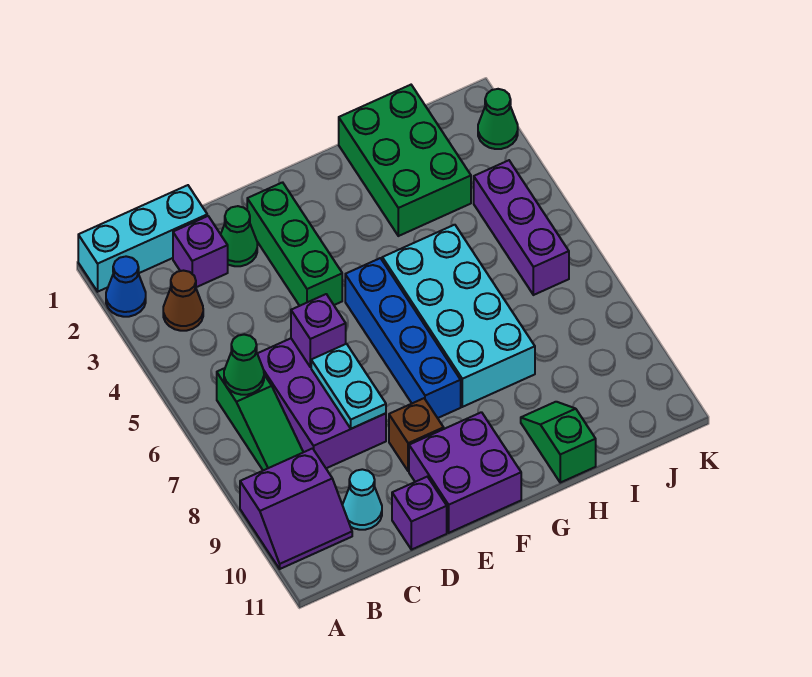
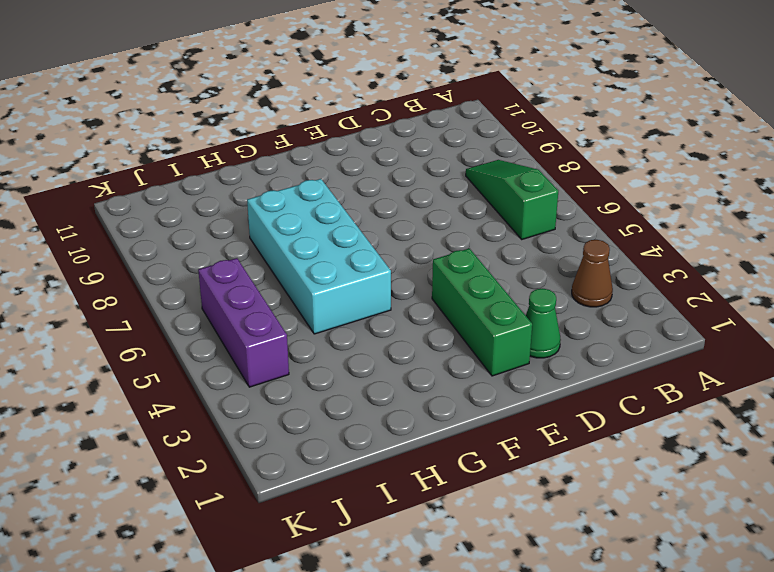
none -> cyan brick A1:C1 level 1
none -> blue cone A2 level 1
none -> purple slope A9:B10 level 1 top 9

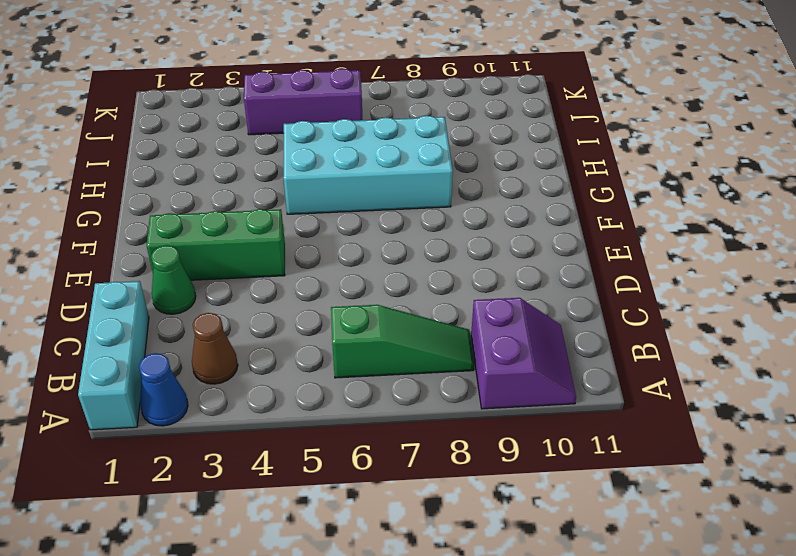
none -> purple brick C2 level 1
none -> purple brick C6:D8 level 1
none -> cyan cone C10 level 1

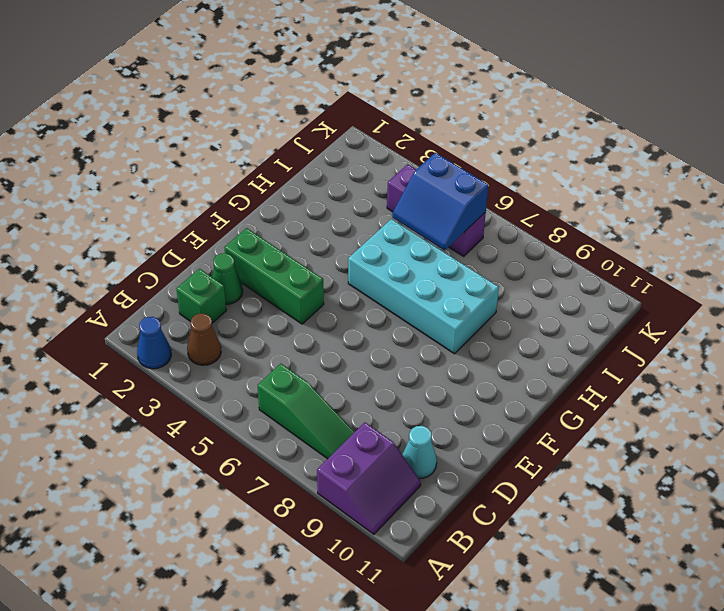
green brick C2 level 1 -> purple brick C2 level 1
blue slope I5:J6 level 2 top J -> none
none -> cyan brick A1:C1 level 1
none -> purple brick C6:D8 level 1
none -> purple brick D11 level 1

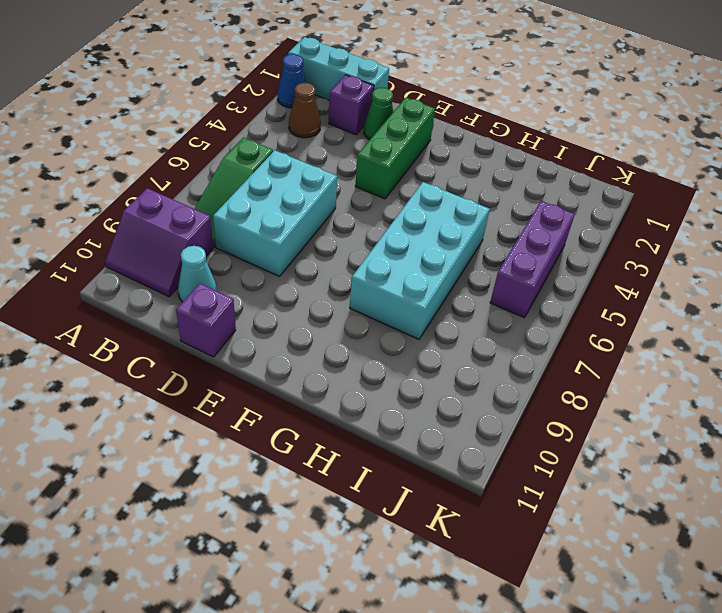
cyan brick C6:D8 level 1 -> purple brick C6:D8 level 1
none -> brown brick E9 level 1
none -> purple brick E10:F11 level 1
none -> blue brick F5:F8 level 1

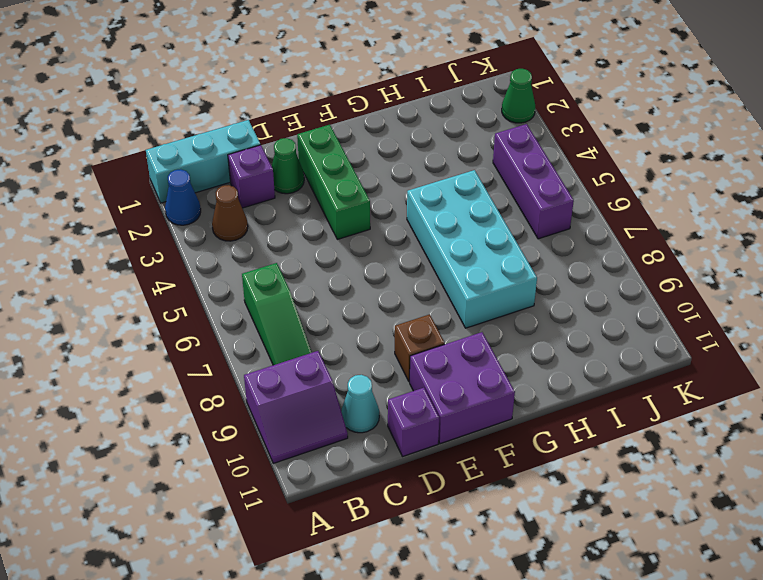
none -> purple brick C6:D8 level 1
none -> blue brick F5:F8 level 1
none -> green brick H1:I3 level 1

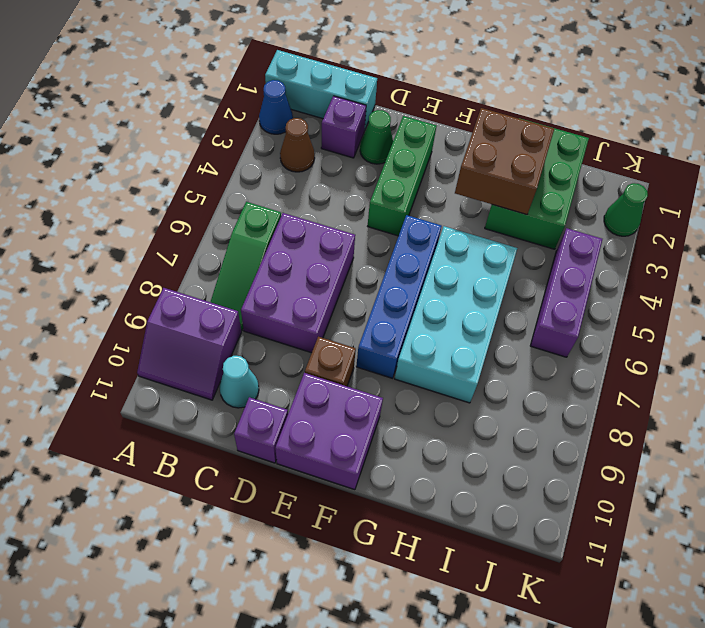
brown brick G2:H3 level 2 -> none
none -> green slope H10:H11 level 1 top 11
none -> green cone B6 level 2
none -> purple brick D6 level 2

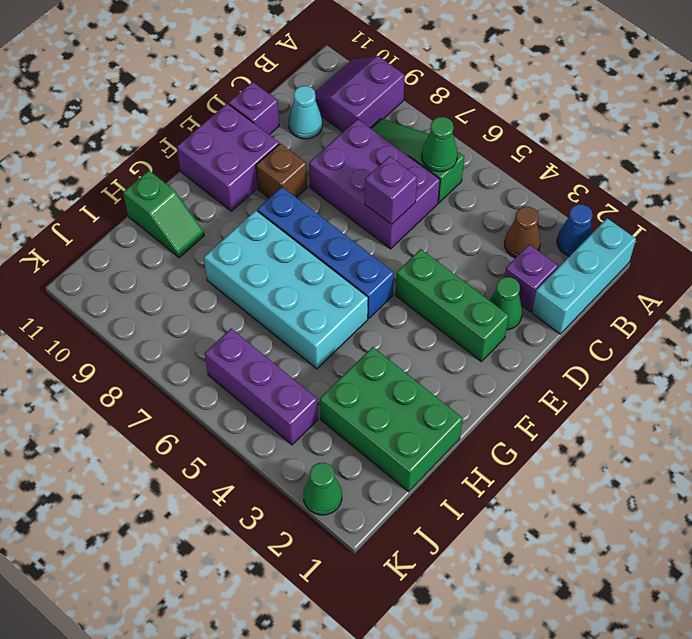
none -> cyan plate D7:D8 level 2

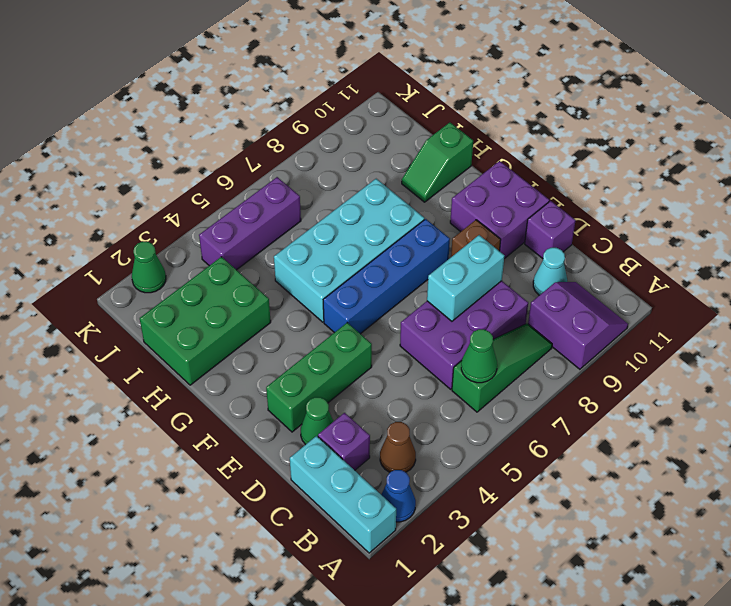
cyan brick D7:D8 level 2 -> cyan plate D7:D8 level 2
none -> purple brick D6 level 2

